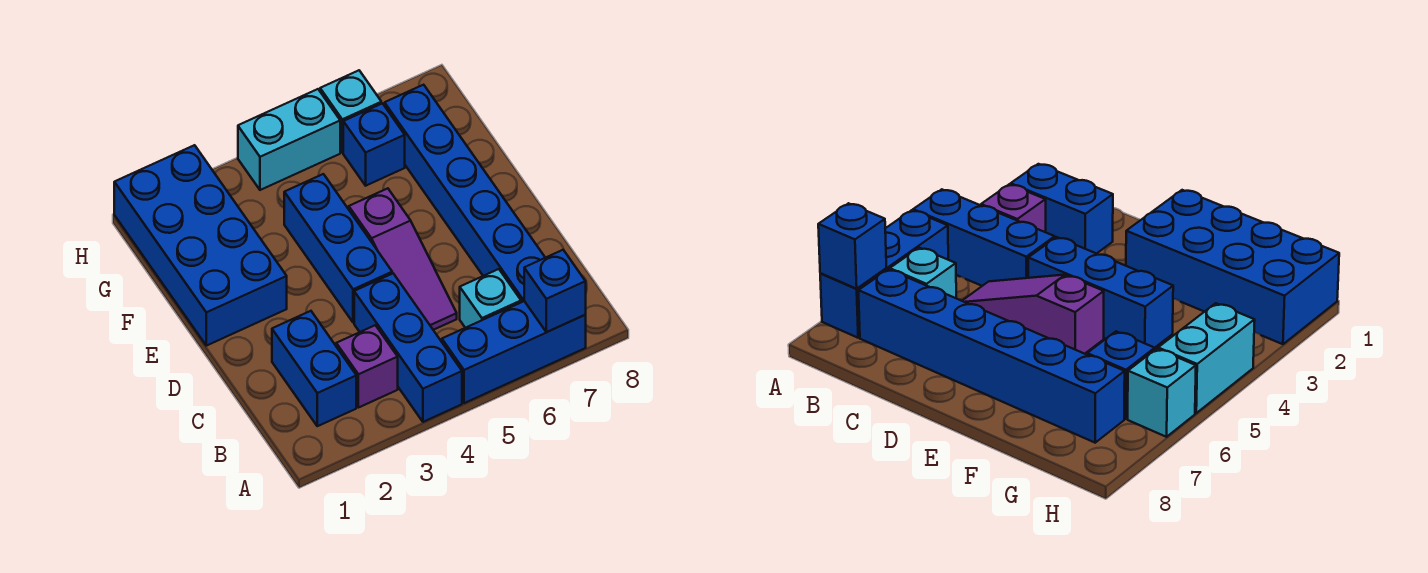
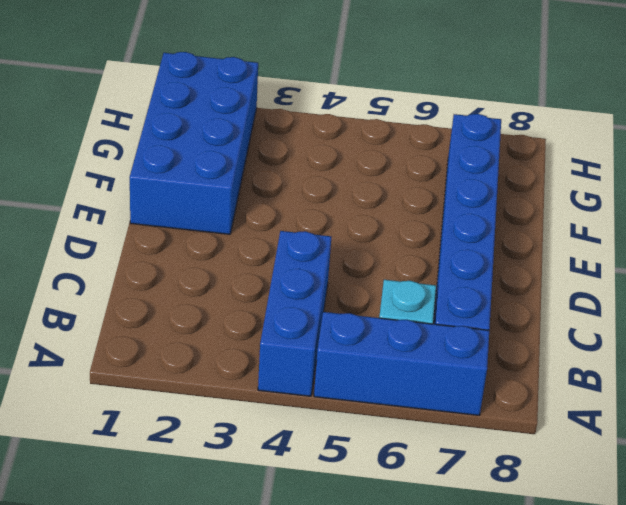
none -> blue brick B2:C2 level 1
none -> purple brick B3 level 1
none -> purple slope C5:E5 level 1 top E

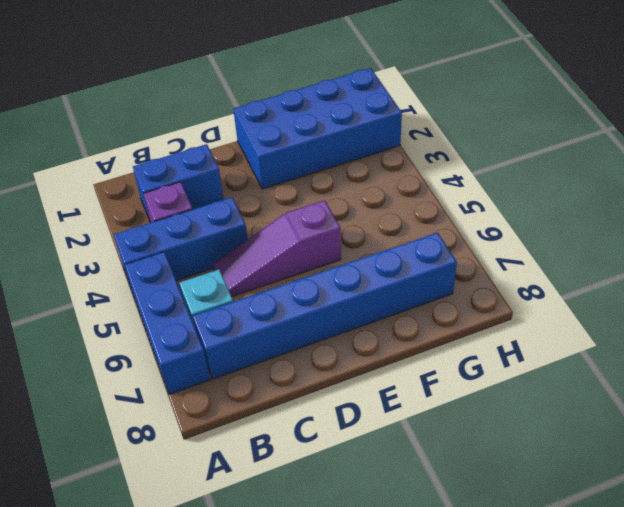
none -> blue brick D4:F4 level 1
none -> blue brick G6 level 1
none -> cyan brick H4:H5 level 1

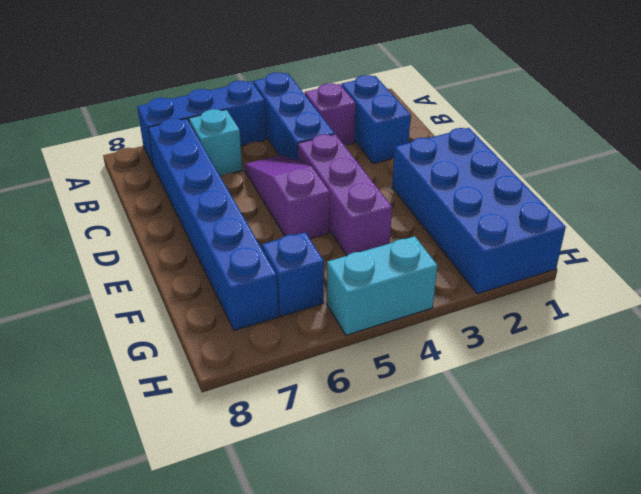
purple brick D4:F4 level 1 -> blue brick D4:F4 level 1
none -> cyan brick H6 level 1
none -> blue brick A7 level 2

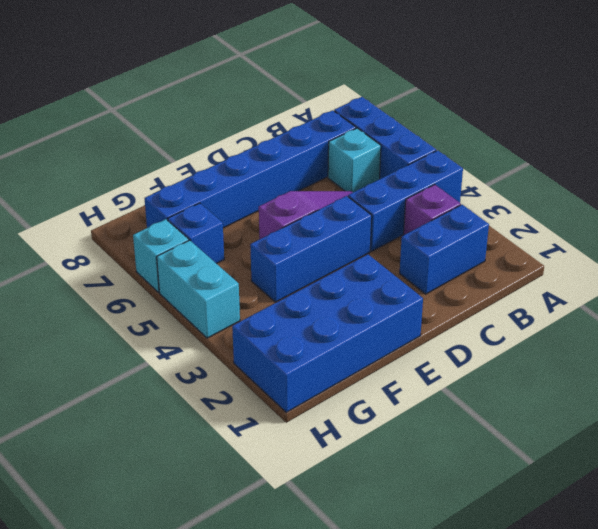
none -> blue brick A7 level 2

